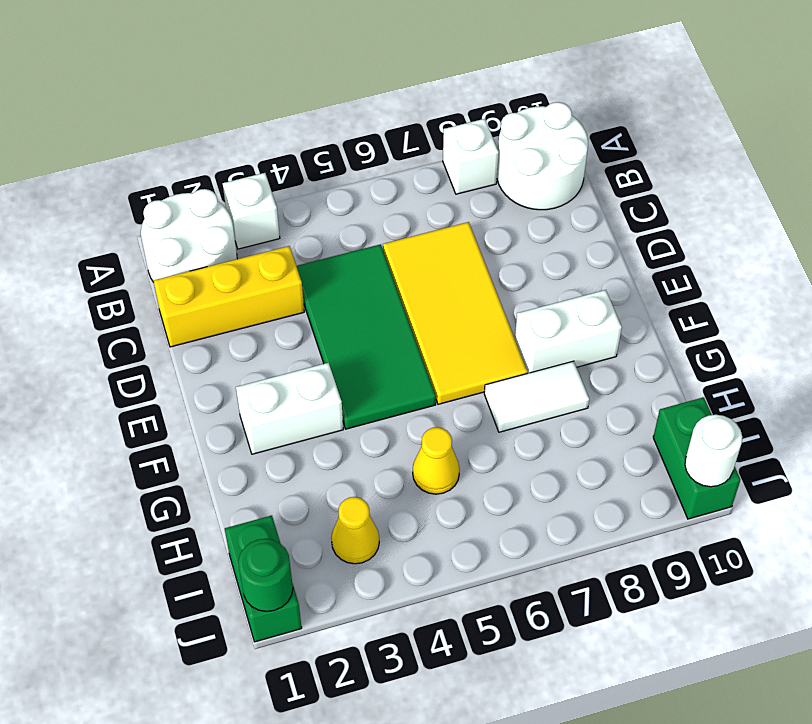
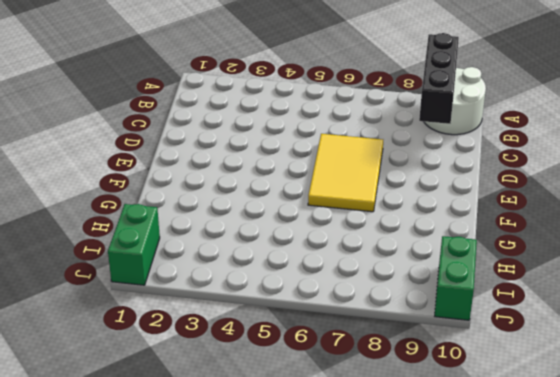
black brick A9:C9 level 2 -> none
yellow tile D6:F7 level 1 -> yellow tile C6:F7 level 1
none -> white round brick A1:B2 level 1
none -> white brick A3 level 1
none -> white brick A8 level 1

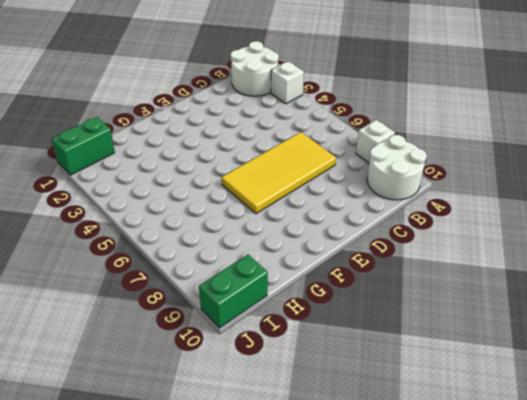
none -> yellow brick C1:C3 level 1
none -> green tile C4:F5 level 1
none -> white brick F2:F3 level 1

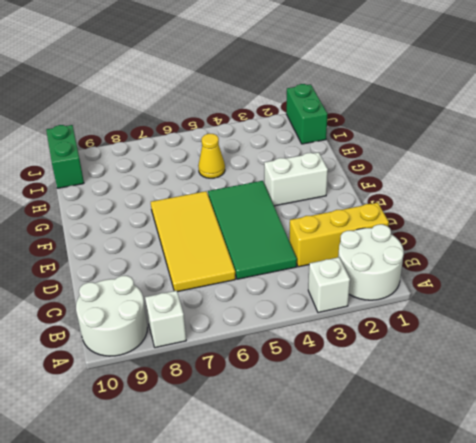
none -> white brick F8:F9 level 1
none -> white tile G7:G8 level 1
none -> yellow cone I3 level 1

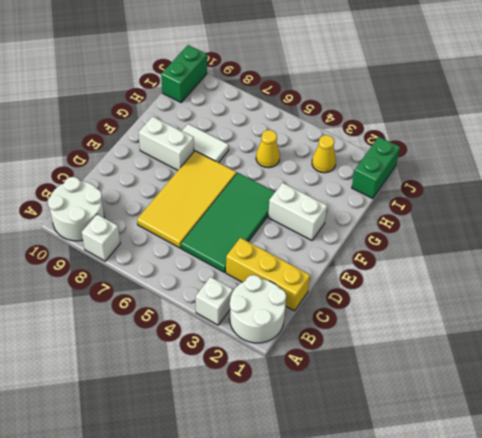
none -> green round brick J1 level 2
none -> white round brick J10 level 2

